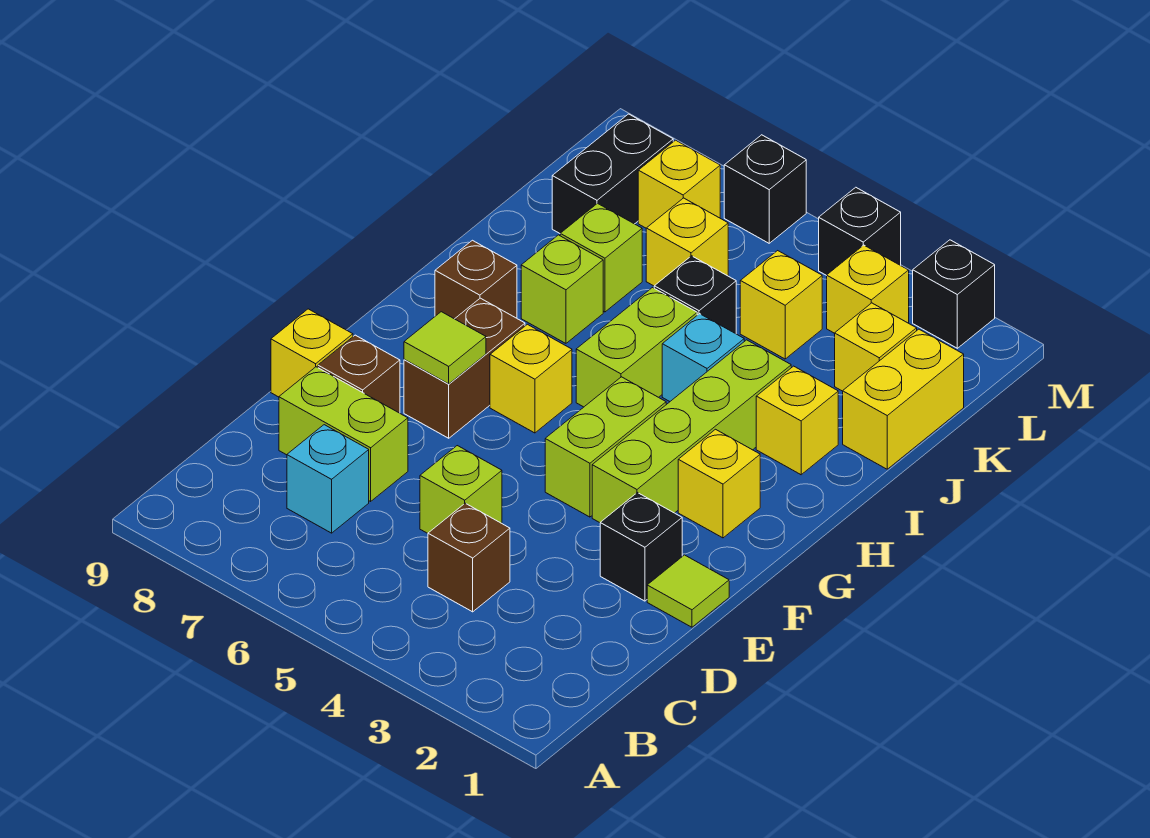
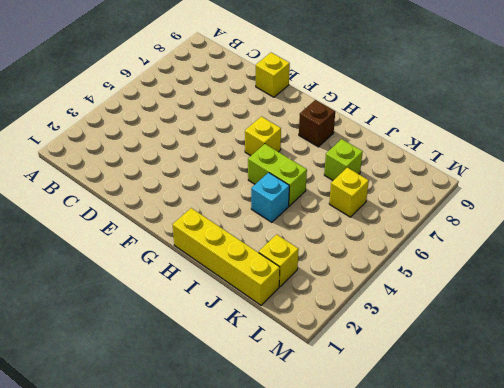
yellow brick H1:K1 level 1 -> yellow brick J1:K1 level 1
none -> brown brick C4 level 1
none -> cyan brick C7 level 1
none -> lime brick D5 level 1
none -> lime brick D7:D8 level 1

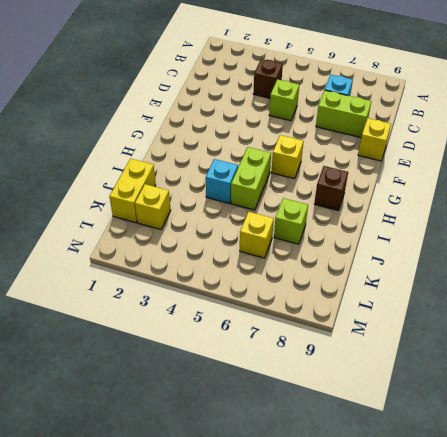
none -> lime tile E1 level 1
none -> black brick E2 level 1
none -> brown brick E8 level 1
none -> lime brick F3:I3 level 1

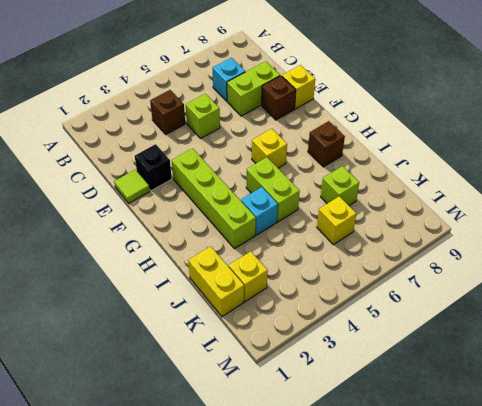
none -> lime brick F4:G4 level 1
none -> brown brick F7:G7 level 1
none -> yellow brick G2 level 1
none -> yellow brick I2 level 1

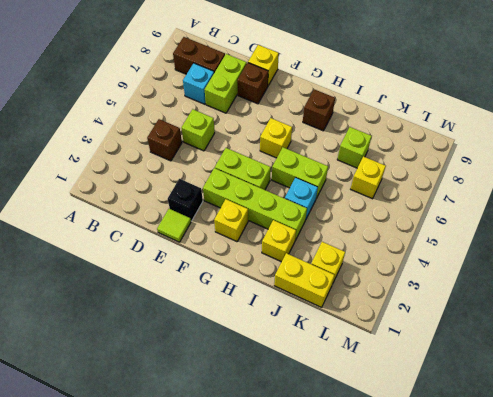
brown brick B8:C8 level 1 -> brown brick F7:G7 level 1
none -> lime brick I7 level 1
none -> black brick J5 level 1
none -> yellow brick K4 level 1
none -> black brick K8:L8 level 1

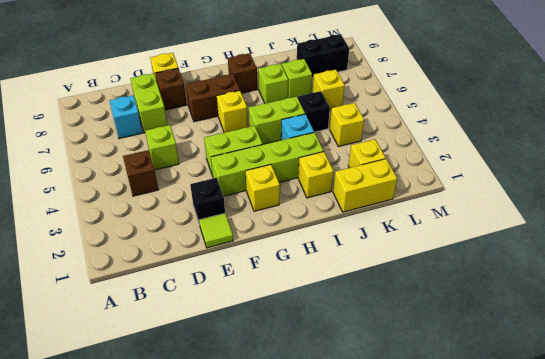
none -> yellow brick L3 level 1
none -> yellow brick L7 level 1
none -> black brick M2 level 1
none -> black brick M4 level 1

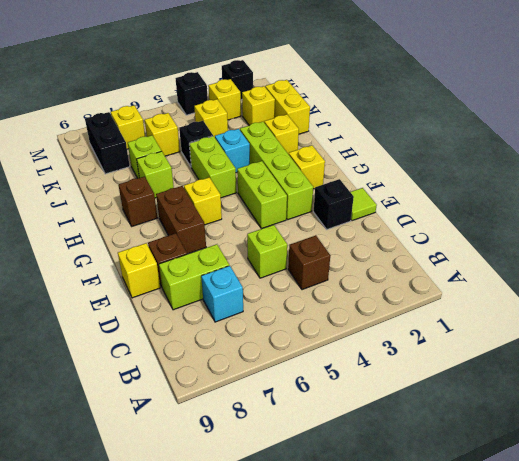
none -> black brick M6 level 1
none -> lime tile F7 level 2

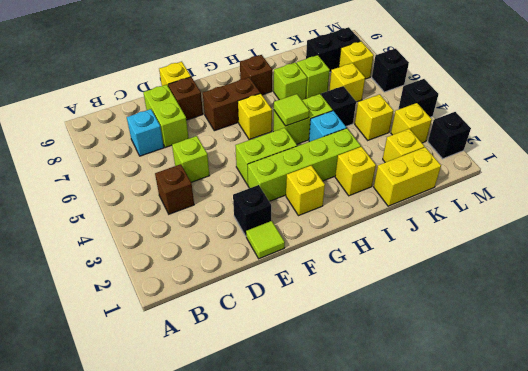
lime tile H5 level 2 -> lime tile F7 level 2

